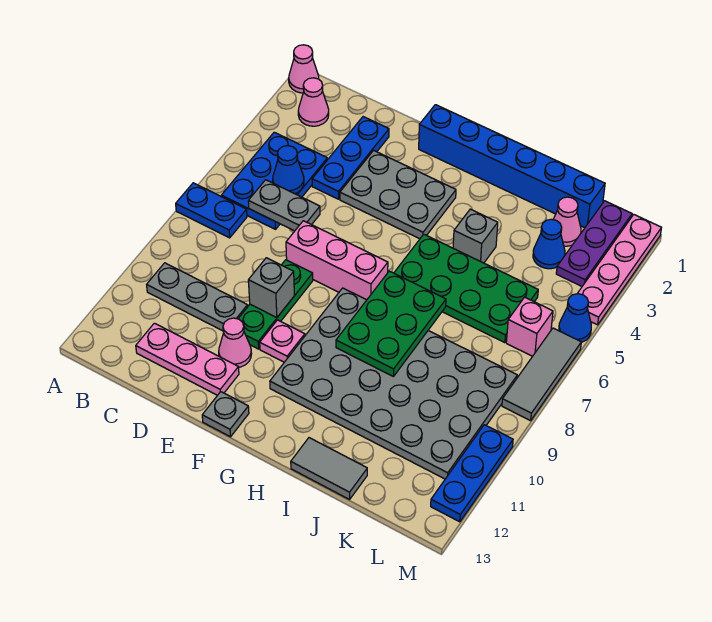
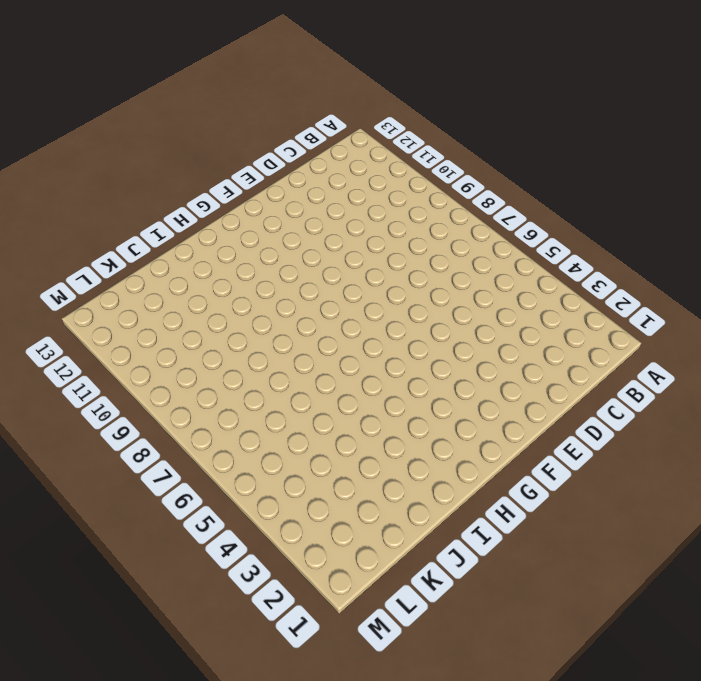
none -> pink cone A1 level 1
none -> blue plate A7:B7 level 1
none -> pink cone B2 level 1
none -> blue plate B4:C6 level 1

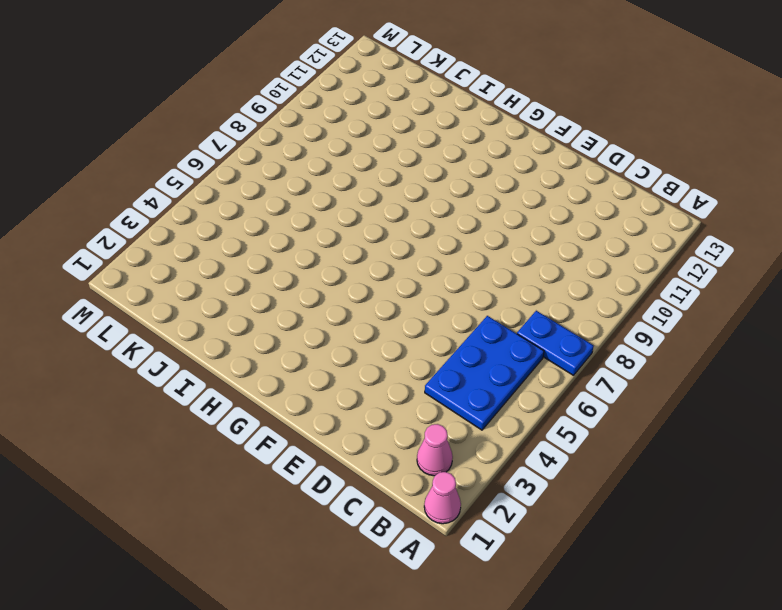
none -> grey plate B10:D10 level 1
none -> pink plate C12:E12 level 1
none -> blue plate D2:D4 level 1
none -> grey plate E3:G4 level 1

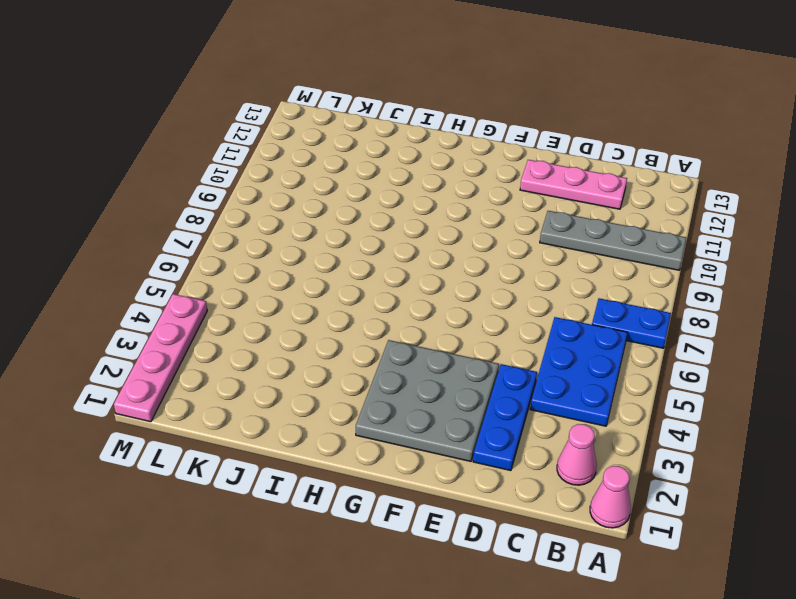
grey plate A10:D10 level 1 -> grey plate B10:D10 level 1
grey plate E2:G4 level 1 -> grey plate E3:G4 level 1
none -> pink brick E7:G7 level 1
none -> green plate E8:E10 level 1
none -> pink cone E11 level 1
none -> blue brick F1:K1 level 1

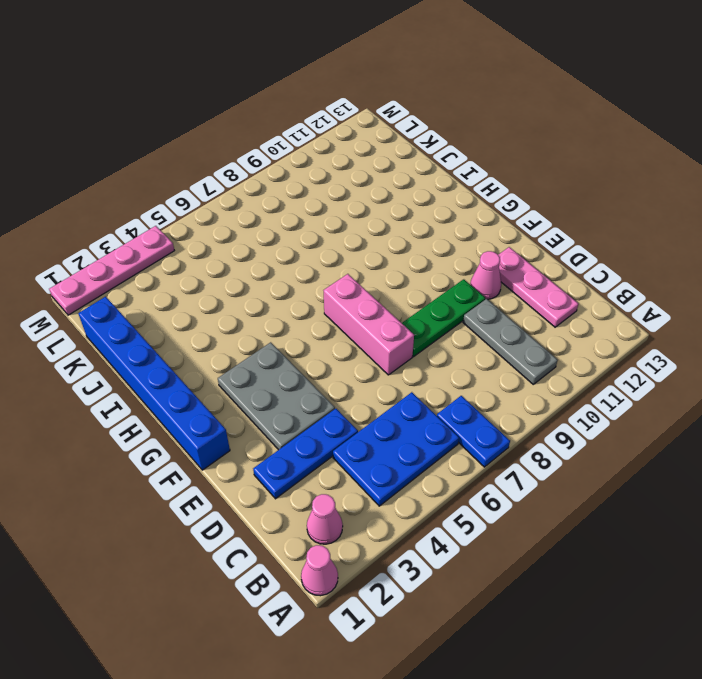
none -> pink plate F10 level 1
none -> grey plate F13 level 1
none -> grey plate G8:L11 level 1
none -> green plate H5:K6 level 1

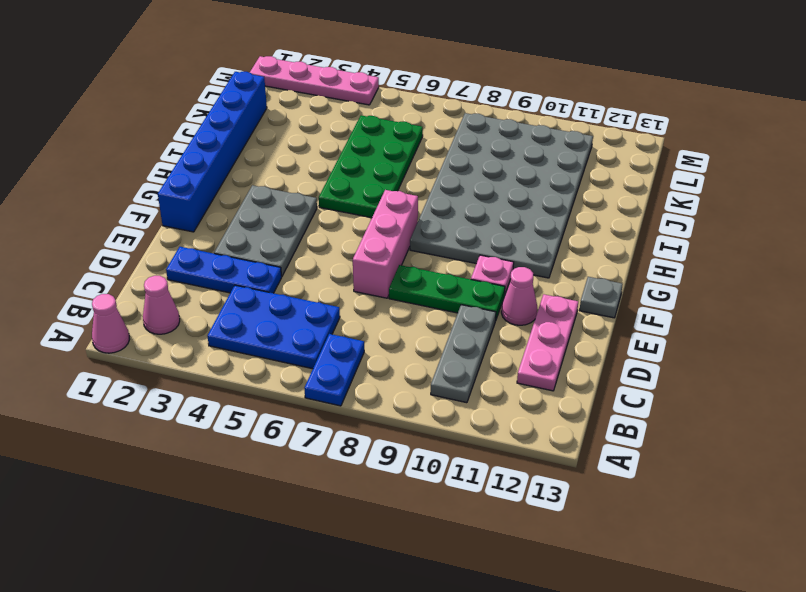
none -> grey brick I4 level 1
none -> grey tile I13:J13 level 1
none -> pink cone K2 level 1
none -> blue cone K3 level 1

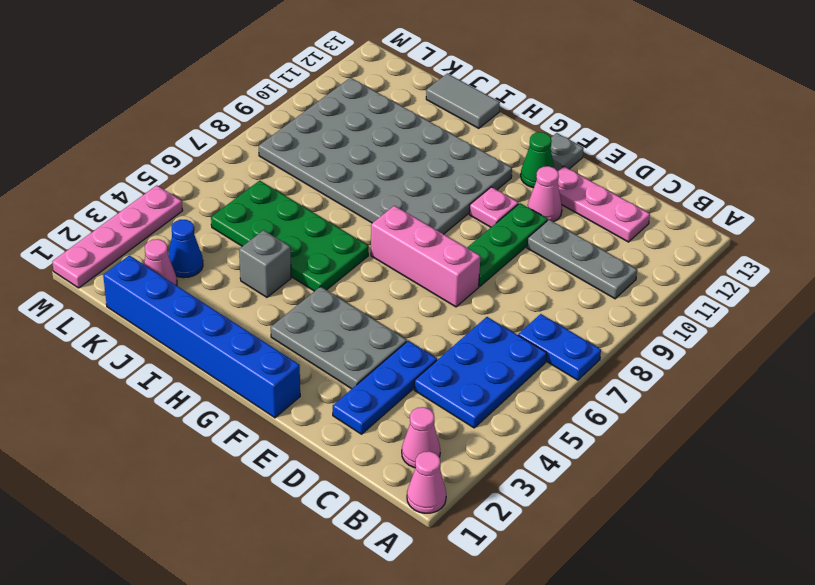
green cone F12 level 1 -> none
none -> purple plate L1:L3 level 1
none -> pink brick L6 level 1
none -> blue cone M5 level 1
none -> grey tile M6:M8 level 1

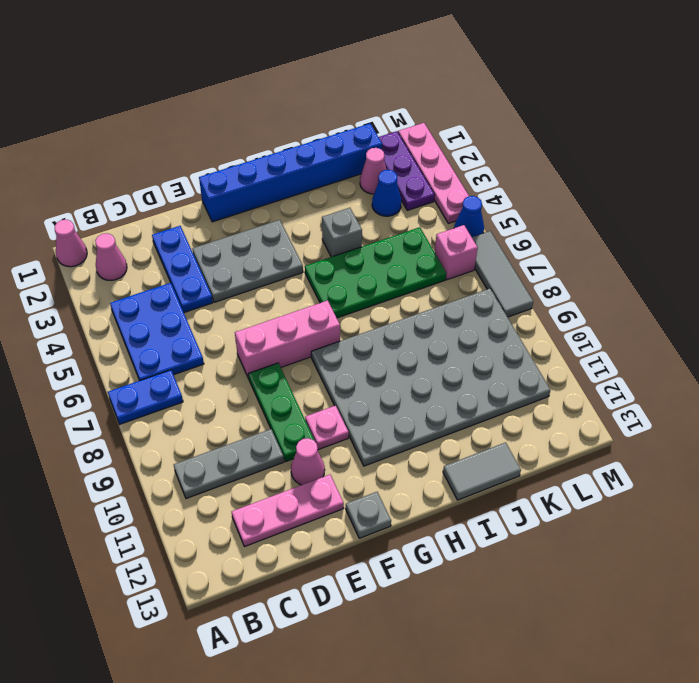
none -> blue plate M10:M12 level 1
none -> blue cone C5 level 2
none -> grey plate C6:D6 level 2
none -> grey brick E9 level 2

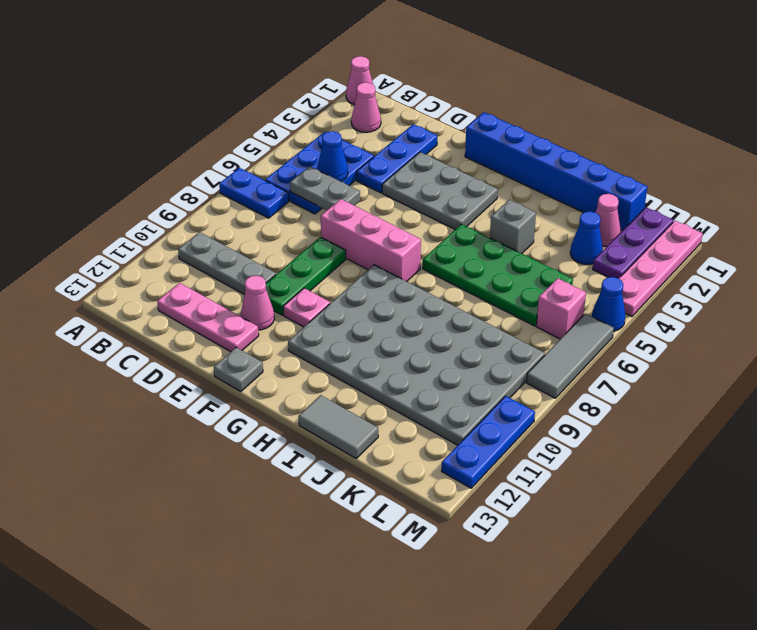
none -> grey brick E9 level 2
none -> green plate H7:I9 level 2

